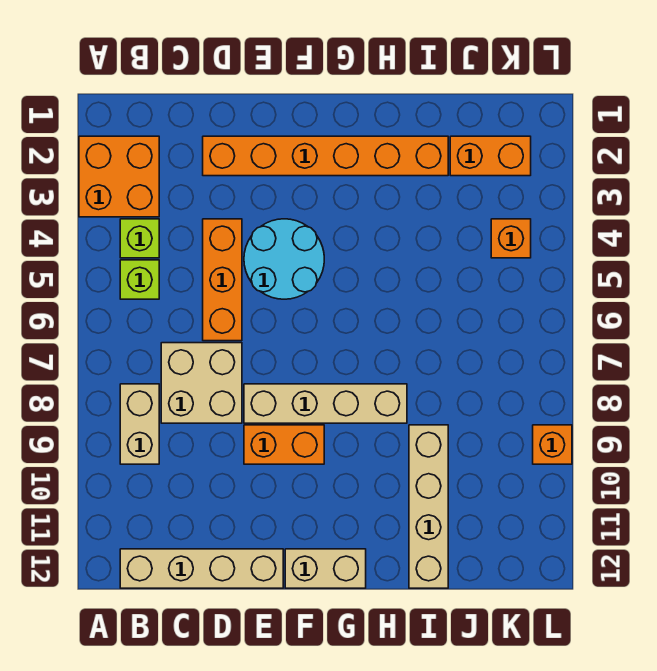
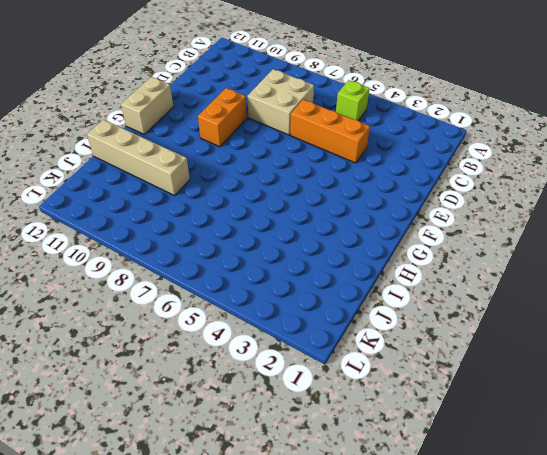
none -> orange brick A2:B3 level 1
none -> lime brick B4 level 1
none -> tan brick B8:B9 level 1

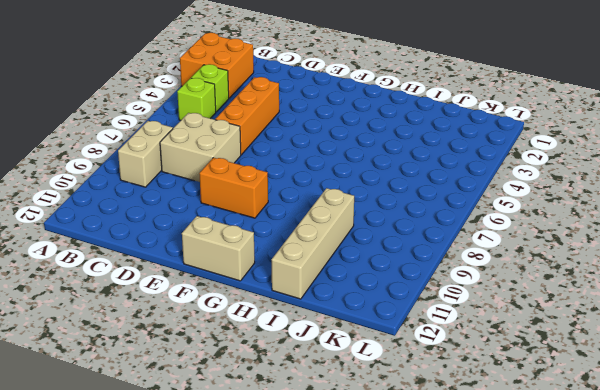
none -> tan brick B12:E12 level 1
none -> orange brick D2:I2 level 1
none -> cyan round brick E4:F5 level 1

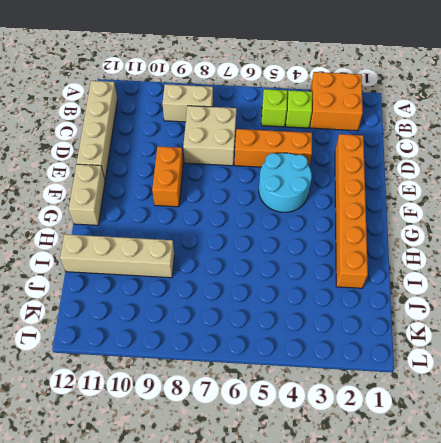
none -> tan brick E8:H8 level 1
none -> orange brick J2:K2 level 1
none -> orange brick K4 level 1

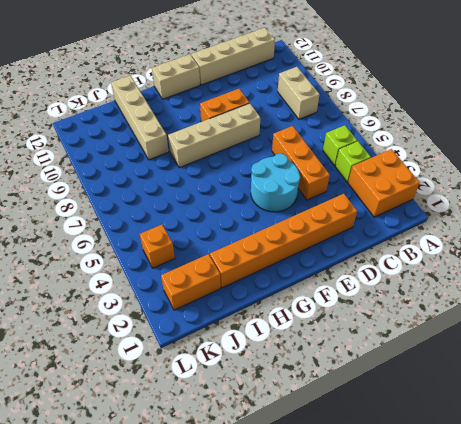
none -> tan brick C7:D8 level 1
none -> orange brick L9 level 1

